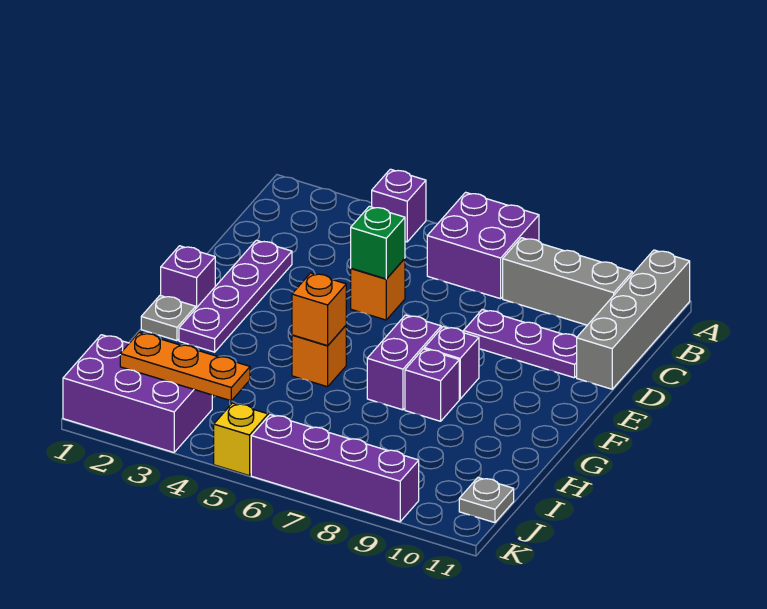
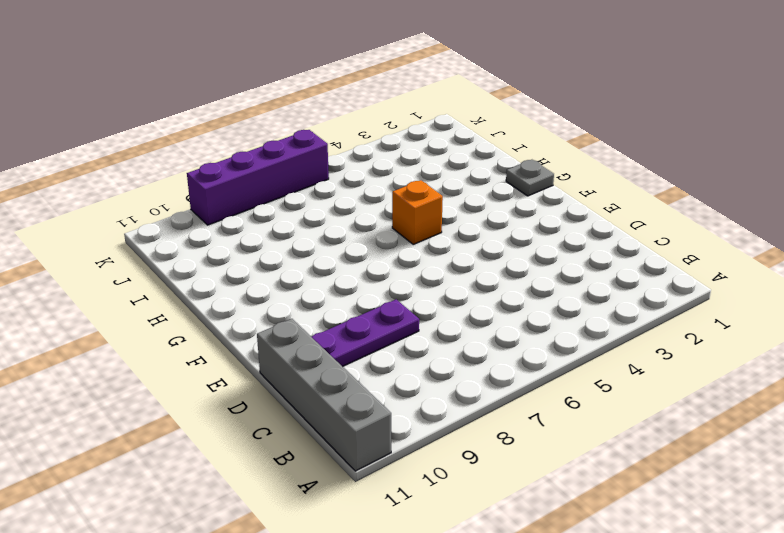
none -> purple brick A4 level 1
none -> purple brick A6:B7 level 1
none -> grey brick B8:B10 level 1

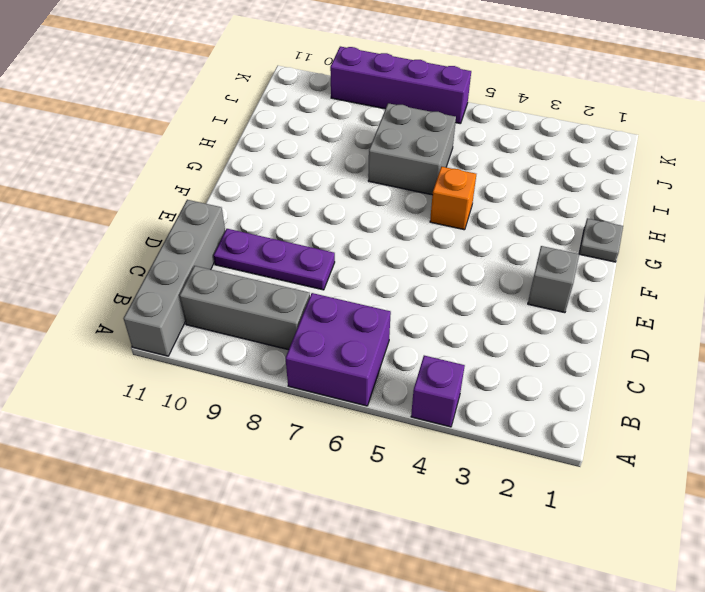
grey brick E2 level 1 -> purple plate D2:G2 level 1
grey brick H6:I7 level 1 -> none
none -> orange brick D5 level 1
none -> purple brick F1 level 1
none -> purple brick F7:G7 level 1

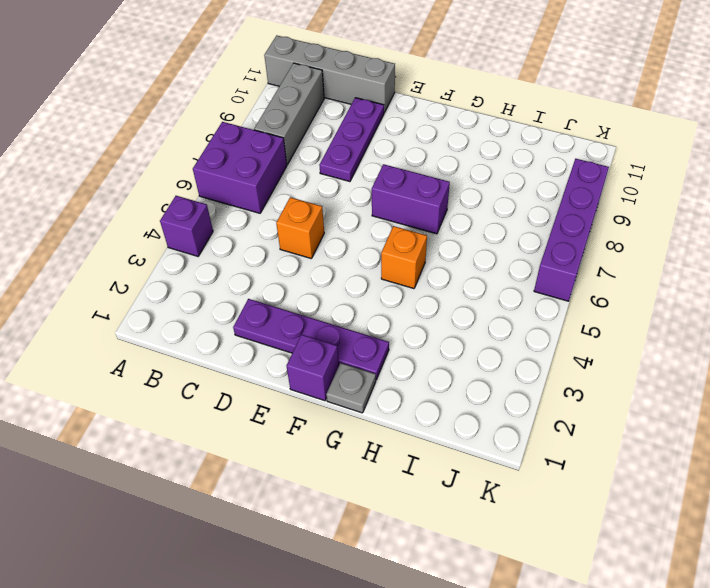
none -> purple brick F8 level 1
none -> purple brick G8 level 1
none -> purple brick J1:K3 level 1

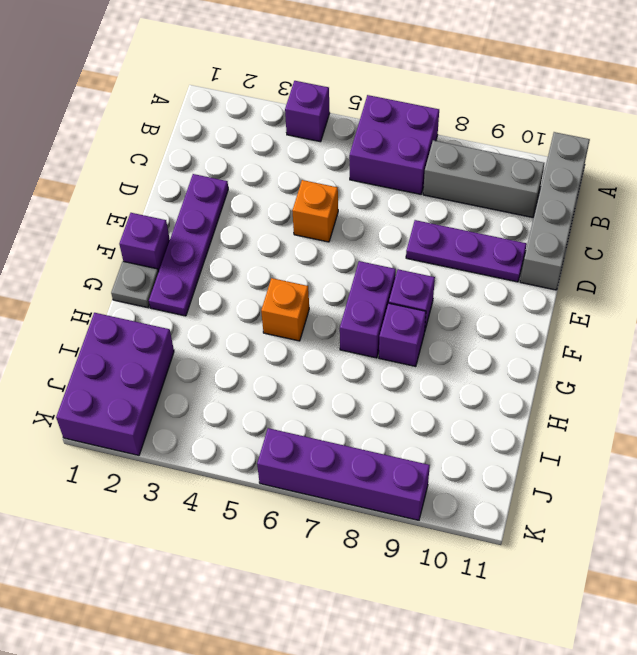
purple brick I1:K2 level 1 -> purple brick J1:K3 level 1
none -> grey plate J11 level 1
none -> yellow brick K5 level 1
none -> green brick D5 level 2

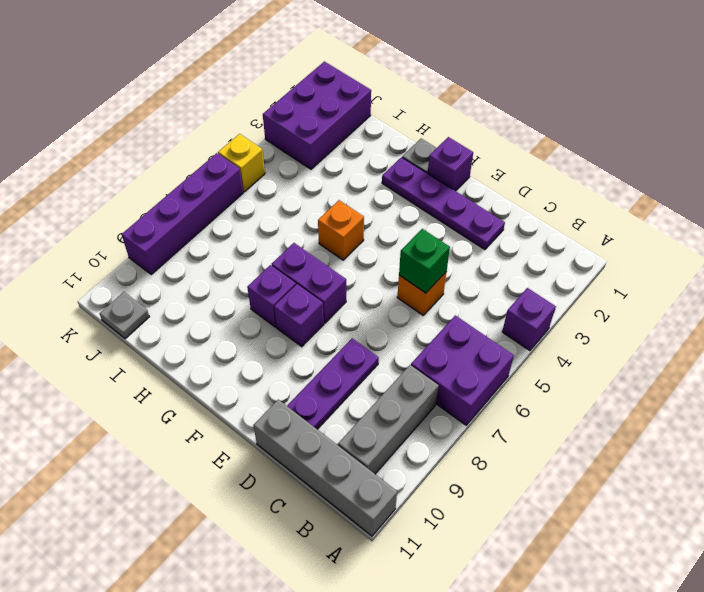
none -> orange brick G5 level 2
none -> orange plate J2:J4 level 2

